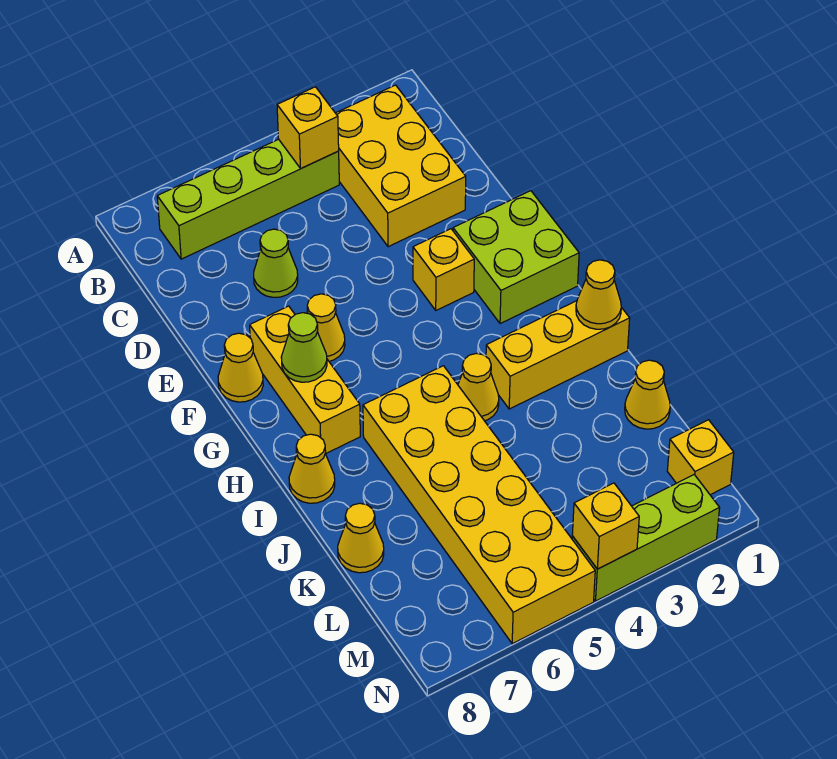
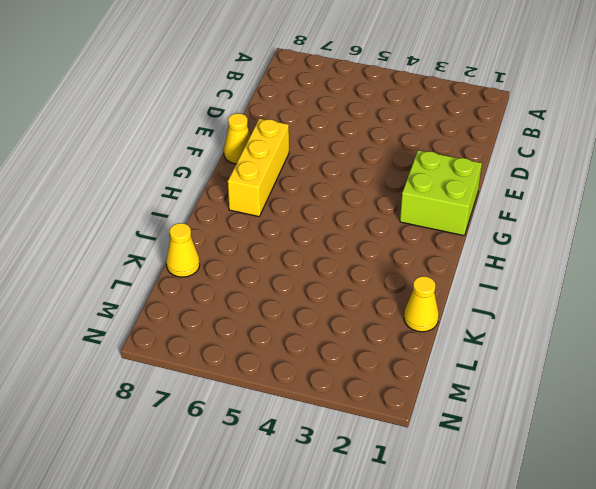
none -> yellow brick B2:D3 level 1
none -> lime brick B4:B7 level 1
none -> lime cone D6 level 1

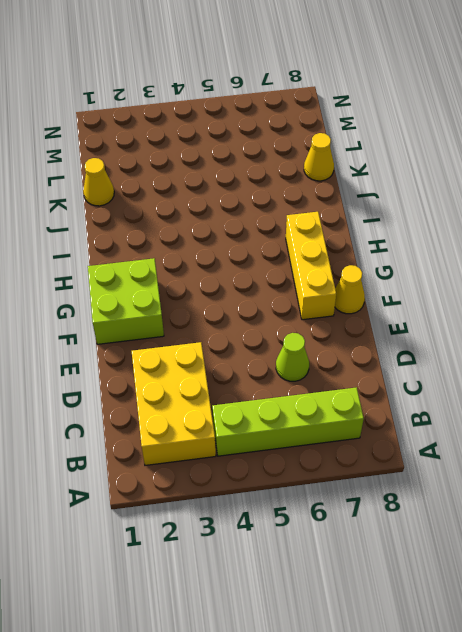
none -> yellow brick F3 level 1
none -> yellow cone F6 level 1
none -> yellow brick I1:I3 level 1

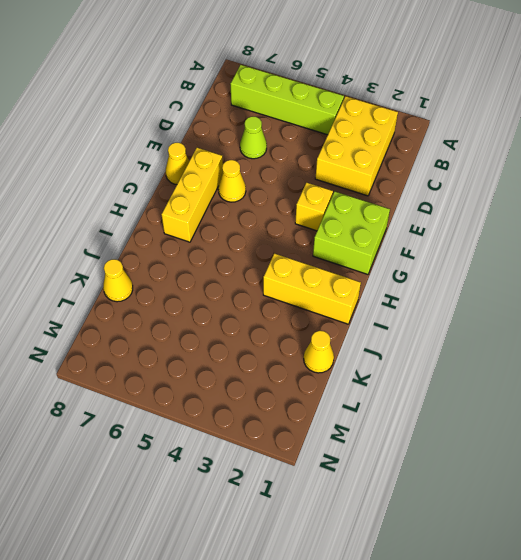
none -> yellow cone I4 level 1
none -> yellow brick I5:N6 level 1
none -> yellow cone I8 level 1

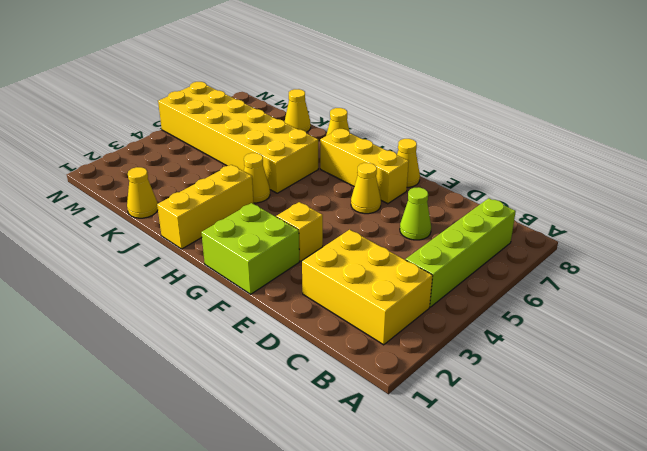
none -> yellow brick M1 level 1
none -> lime brick N2:N4 level 1
none -> yellow brick B4 level 2

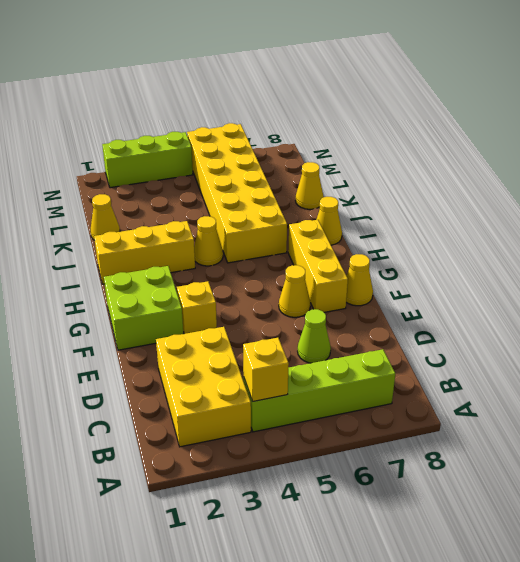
none -> yellow brick M1 level 1
none -> lime cone G7 level 2
none -> yellow cone I1 level 2

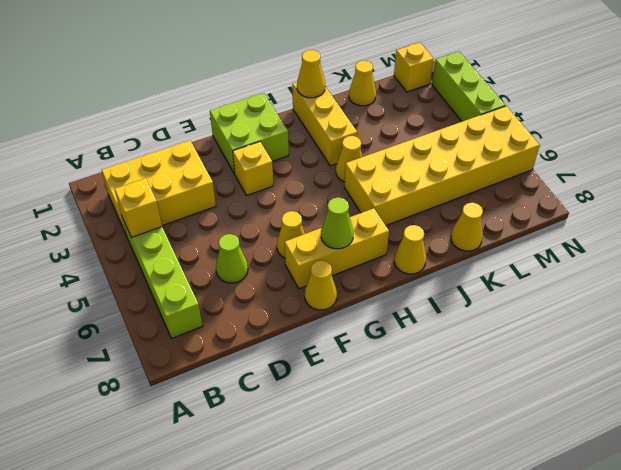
none -> yellow brick N4 level 2

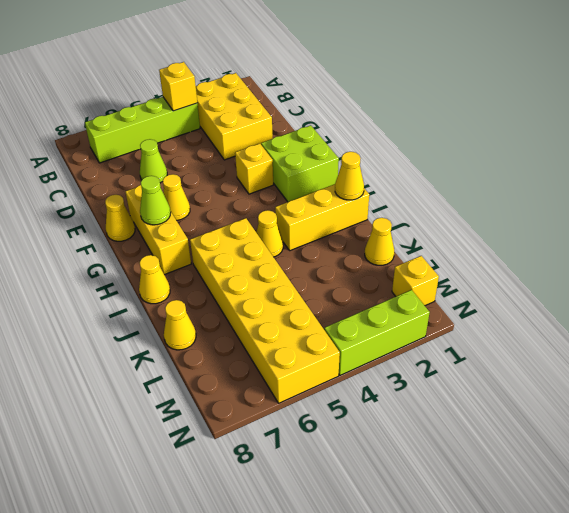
none -> yellow brick N4 level 2

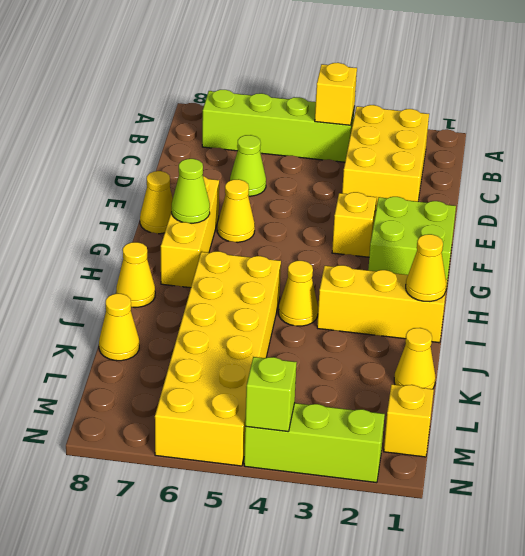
lime brick N4 level 2 -> yellow brick N4 level 2

